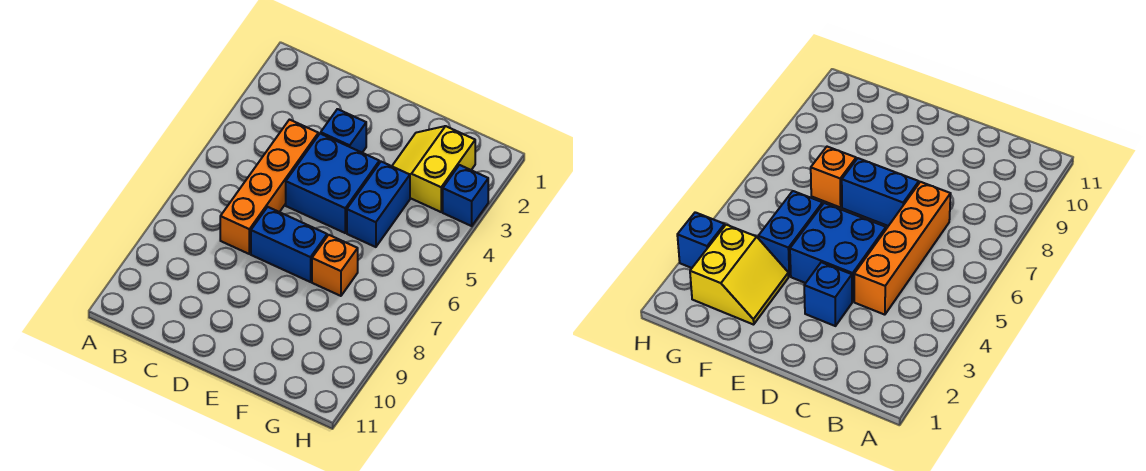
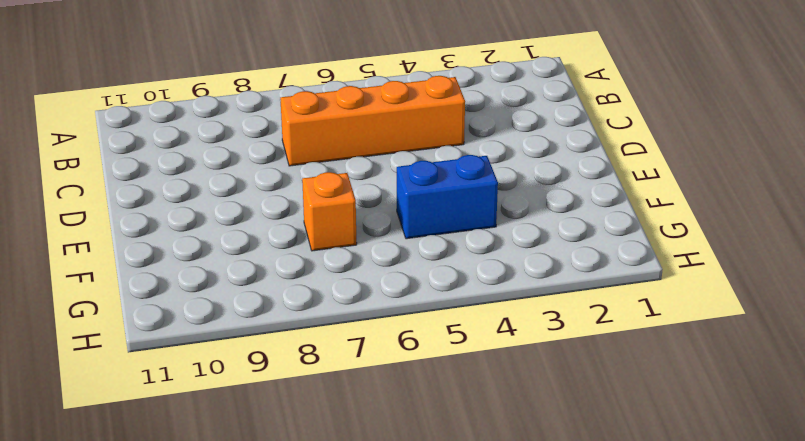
none -> blue brick D3 level 1
none -> blue brick D4:E5 level 1

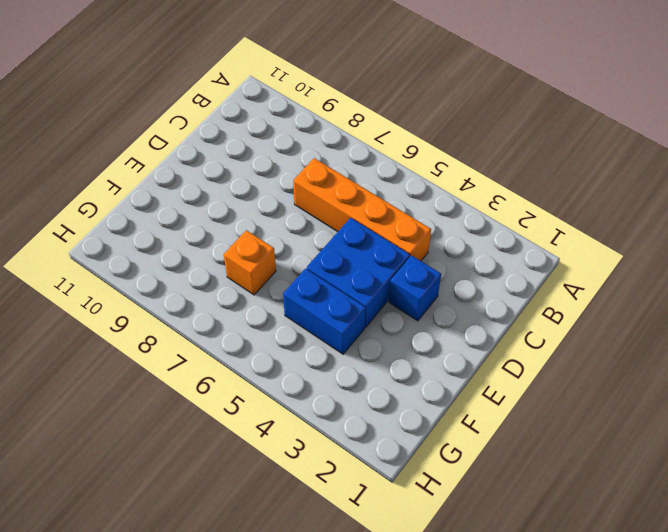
none -> blue brick D7:E7 level 1
none -> yellow slope F2:G3 level 1 top G

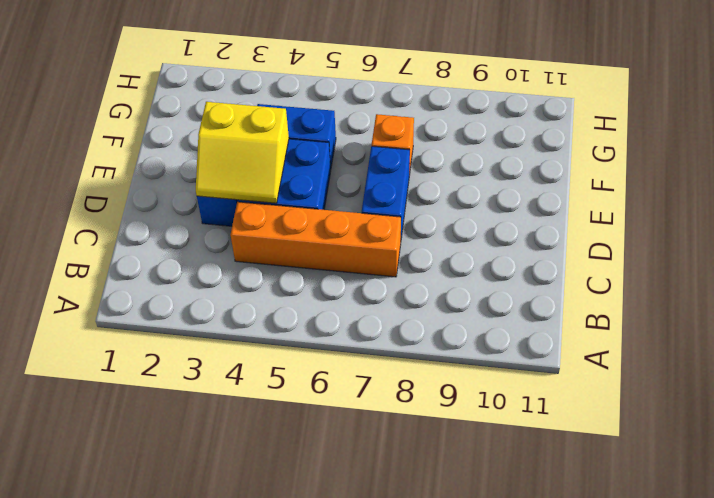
yellow slope D3:E4 level 2 top E -> yellow slope F2:G3 level 1 top G
none -> blue brick H3 level 1

